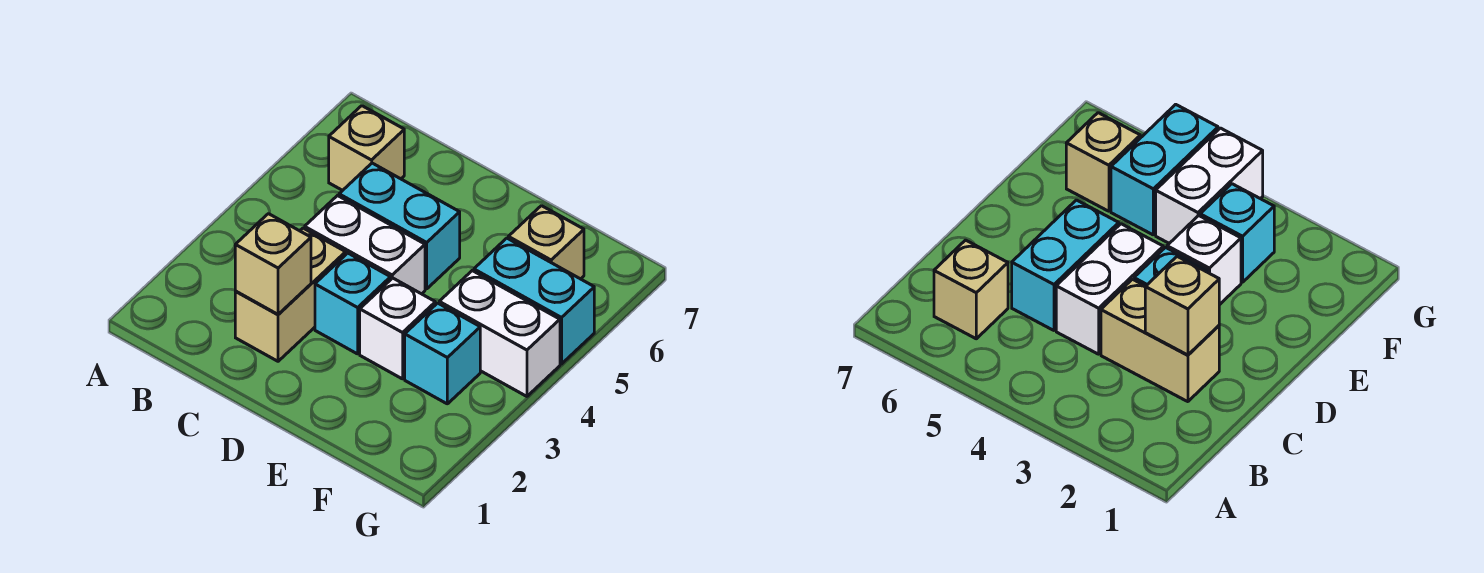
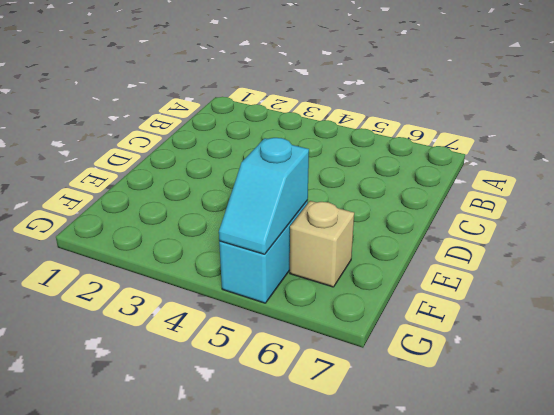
cyan slope F5:G5 level 2 top F -> none
none -> tan brick B6 level 1
none -> tan brick C2:C3 level 1

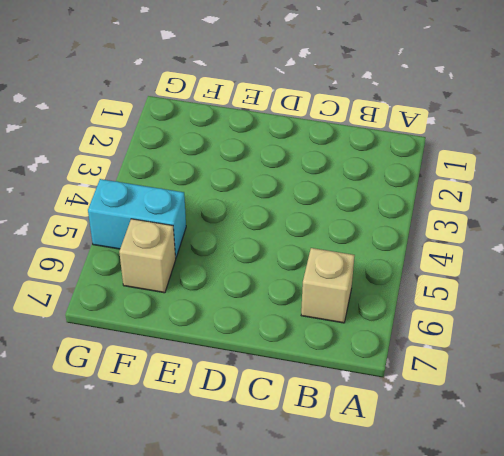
none -> tan brick C2:C3 level 1
none -> white brick C4:D4 level 1

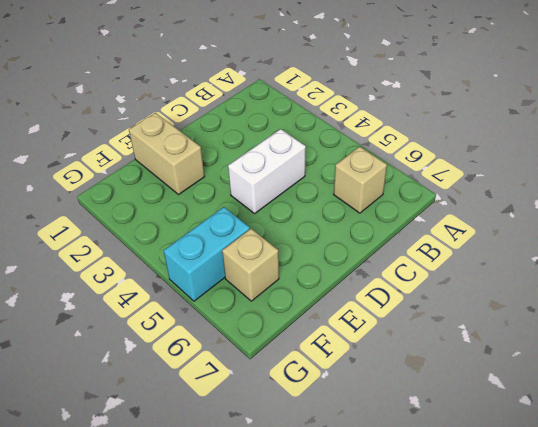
tan brick E1:E2 level 1 -> tan brick C2:C3 level 1
none -> cyan brick C5:D5 level 1
none -> cyan brick D3 level 1

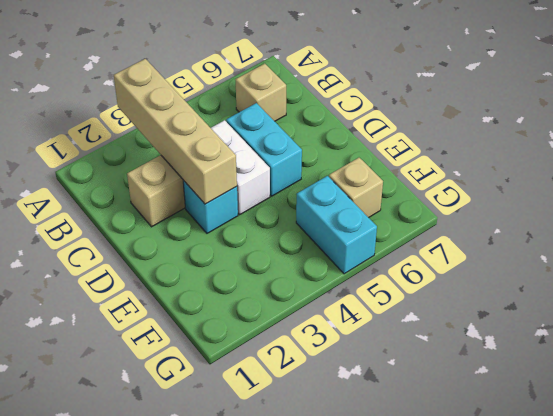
tan brick A3:D3 level 2 -> none
none -> white brick E3 level 1
none -> cyan brick F3 level 1

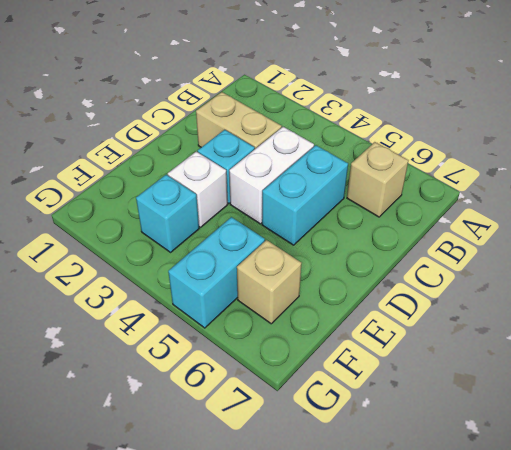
none -> white brick F4:G4 level 1
none -> tan brick C2 level 2

